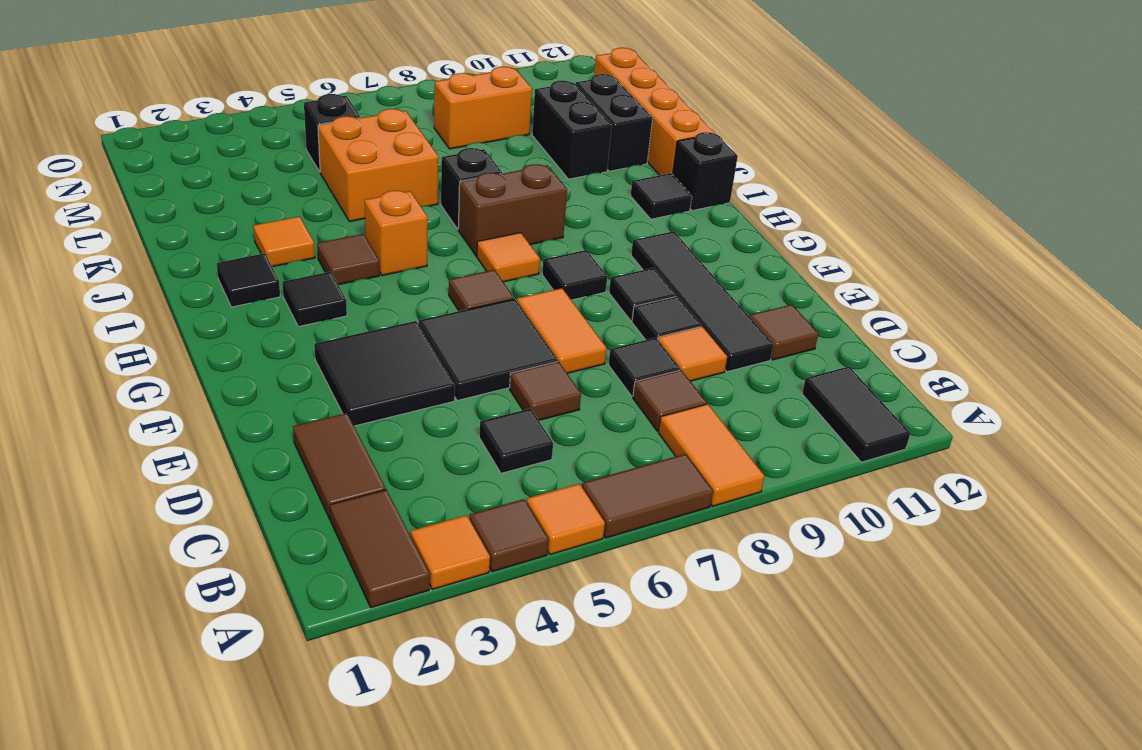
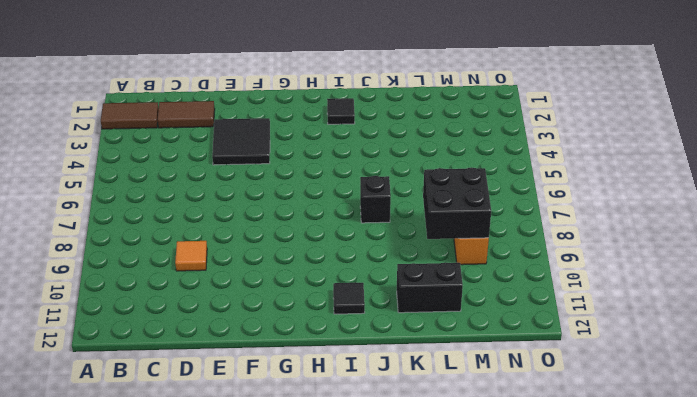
black brick L8:M9 level 2 -> none
none -> orange tile A3 level 1
none -> brown tile A4 level 1
none -> orange tile A5 level 1
none -> brown tile A6:A7 level 1

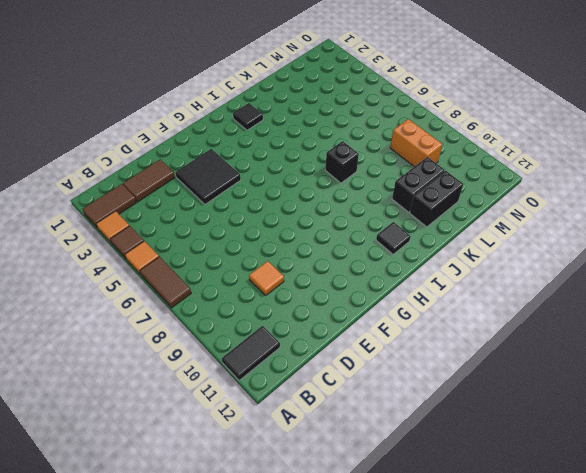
none -> orange tile A8:B8 level 1
none -> black tile C5 level 1
none -> brown tile C8 level 1
none -> brown tile D6 level 1

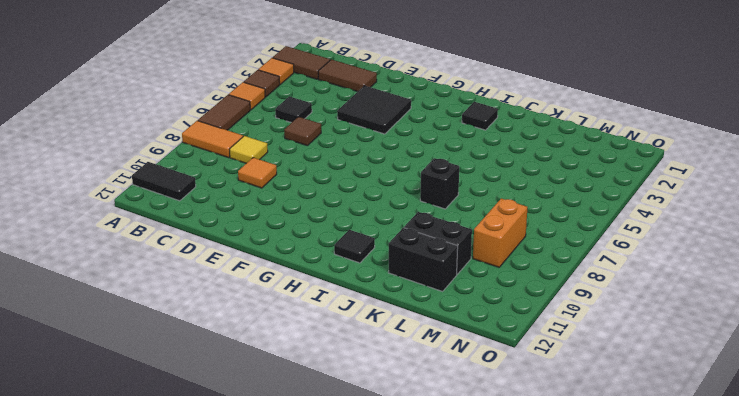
yellow tile C8 level 1 -> brown tile C8 level 1
none -> black tile D8 level 1
none -> black tile D10:G10 level 1
none -> brown tile D11 level 1
none -> black tile E5:F6 level 1

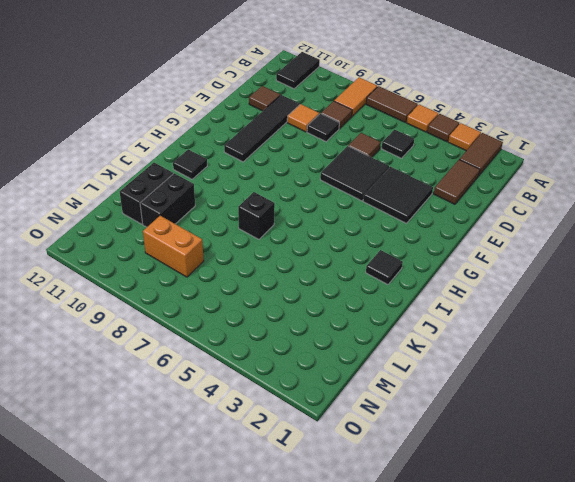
none -> orange tile E7:F7 level 1
none -> black tile E9 level 1
none -> black tile F9 level 1
none -> brown tile G6 level 1

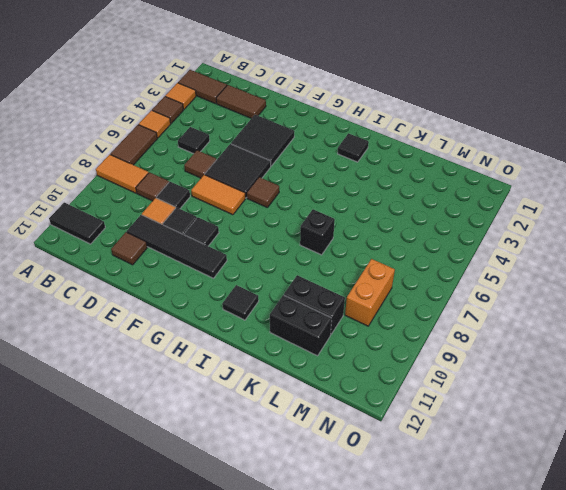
none -> black tile G8 level 1
none -> black tile H3 level 1
none -> orange tile H7 level 1
none -> brown tile I4 level 1

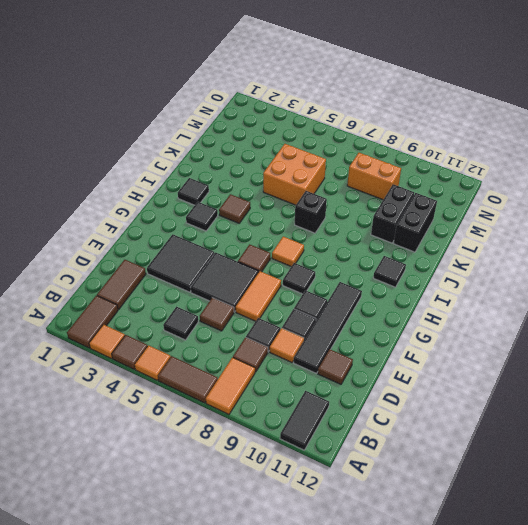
none -> orange brick I5 level 1
none -> brown brick I7:I8 level 1
none -> black brick I12 level 1
none -> orange tile J3 level 1

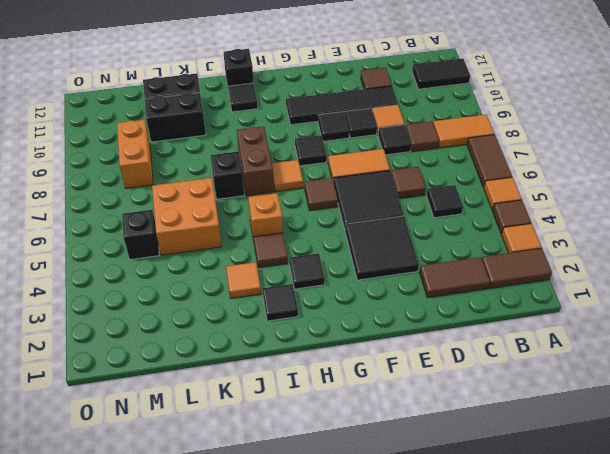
none -> orange brick J12:M12 level 1

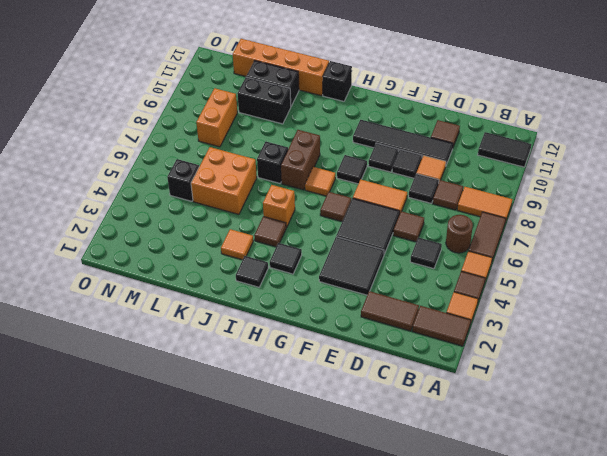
brown round brick B6 level 1 -> none
none -> black tile I11 level 1

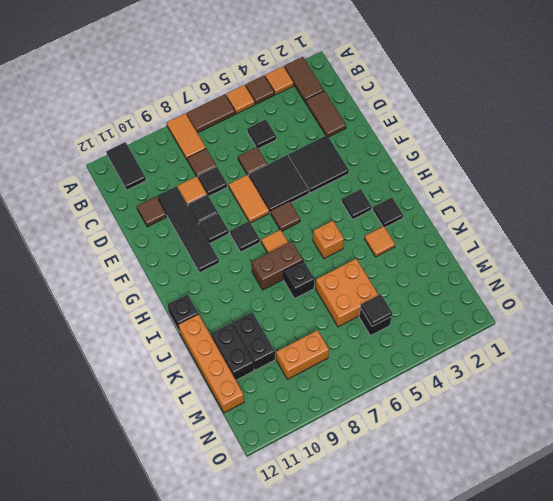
black tile M5 level 2 -> black tile I11 level 1
none -> brown tile I4 level 1

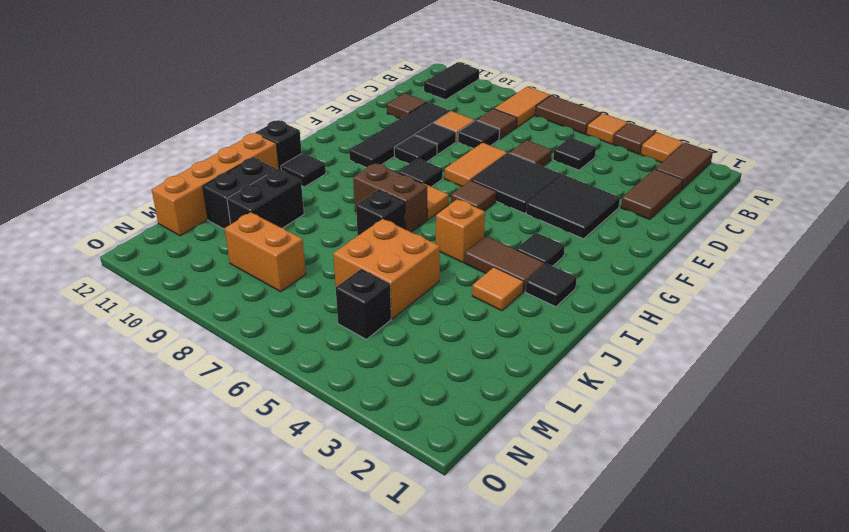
brown tile I3:I4 level 1 -> brown tile I4 level 1

